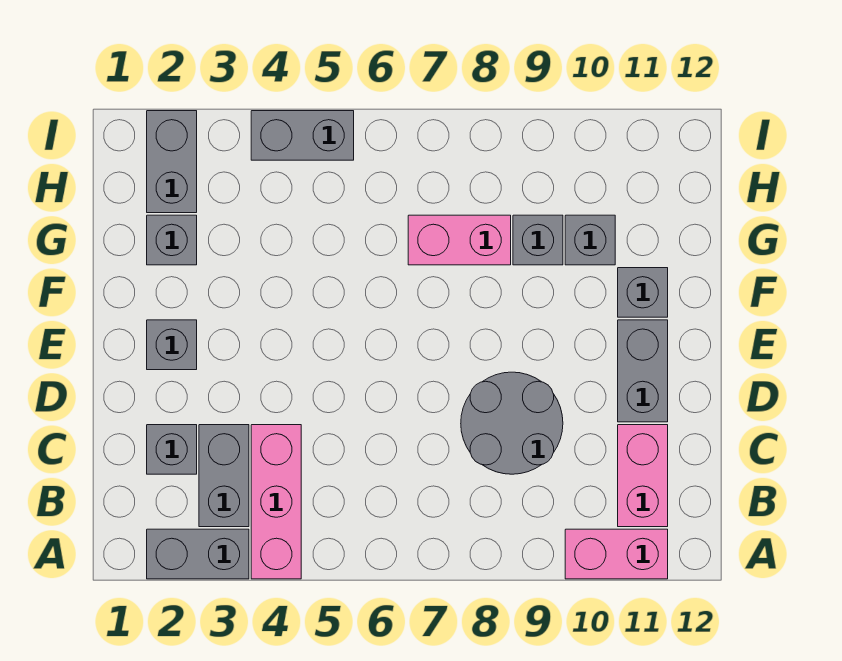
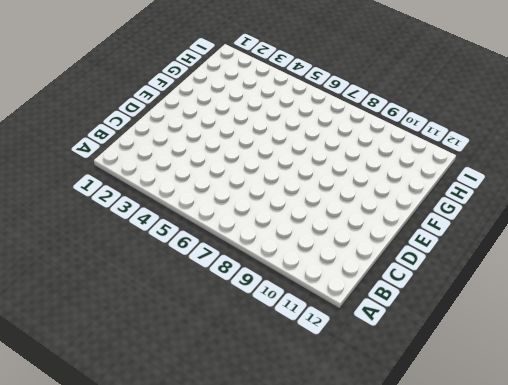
none -> grey brick A2:A3 level 1
none -> pink brick A4:C4 level 1
none -> pink brick A10:A11 level 1

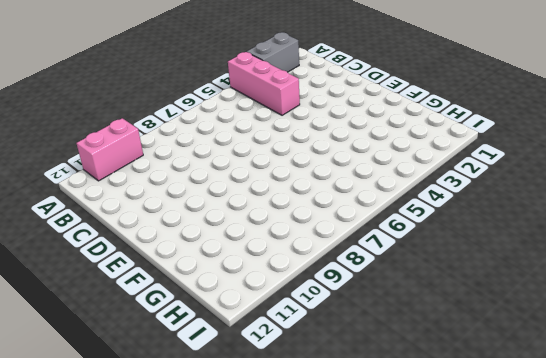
none -> grey brick B3:C3 level 1
none -> pink brick B11:C11 level 1
none -> grey brick C2 level 1

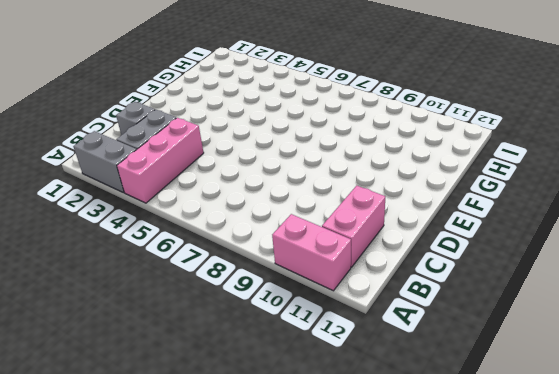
none -> grey round brick C8:D9 level 1
none -> grey brick D11:E11 level 1
none -> grey brick E2 level 1

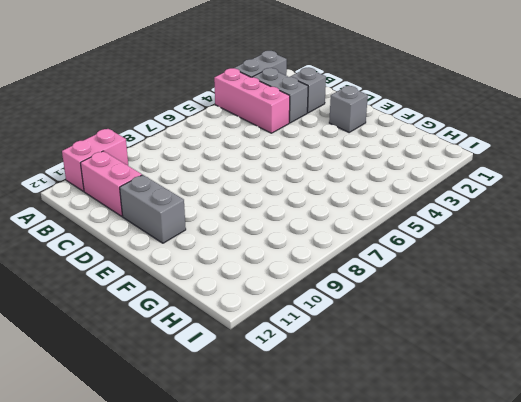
none -> grey round brick C8:D9 level 1
none -> grey brick F11 level 1
none -> grey brick G2 level 1

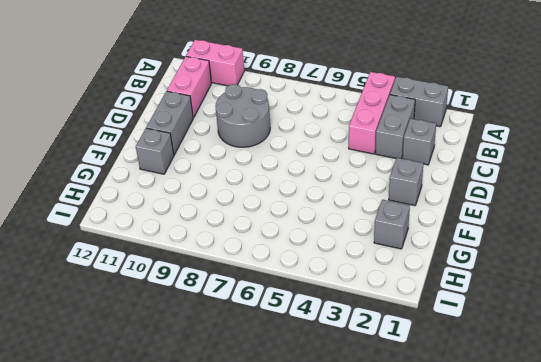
none -> pink brick G7:G8 level 1
none -> grey brick G9 level 1
none -> grey brick G10 level 1

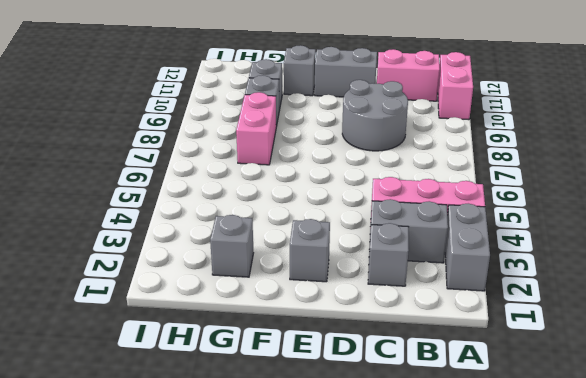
none -> grey brick H2:I2 level 1
none -> grey brick I4:I5 level 1

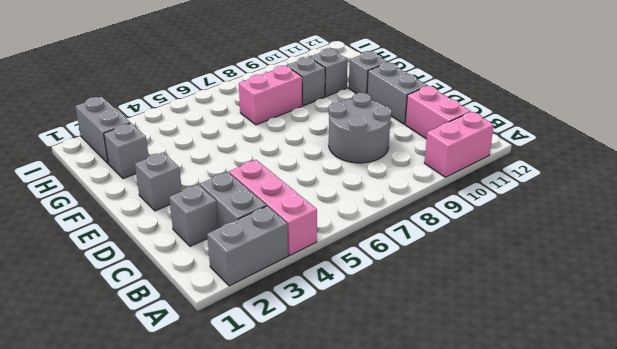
none -> grey brick I4:I5 level 1

